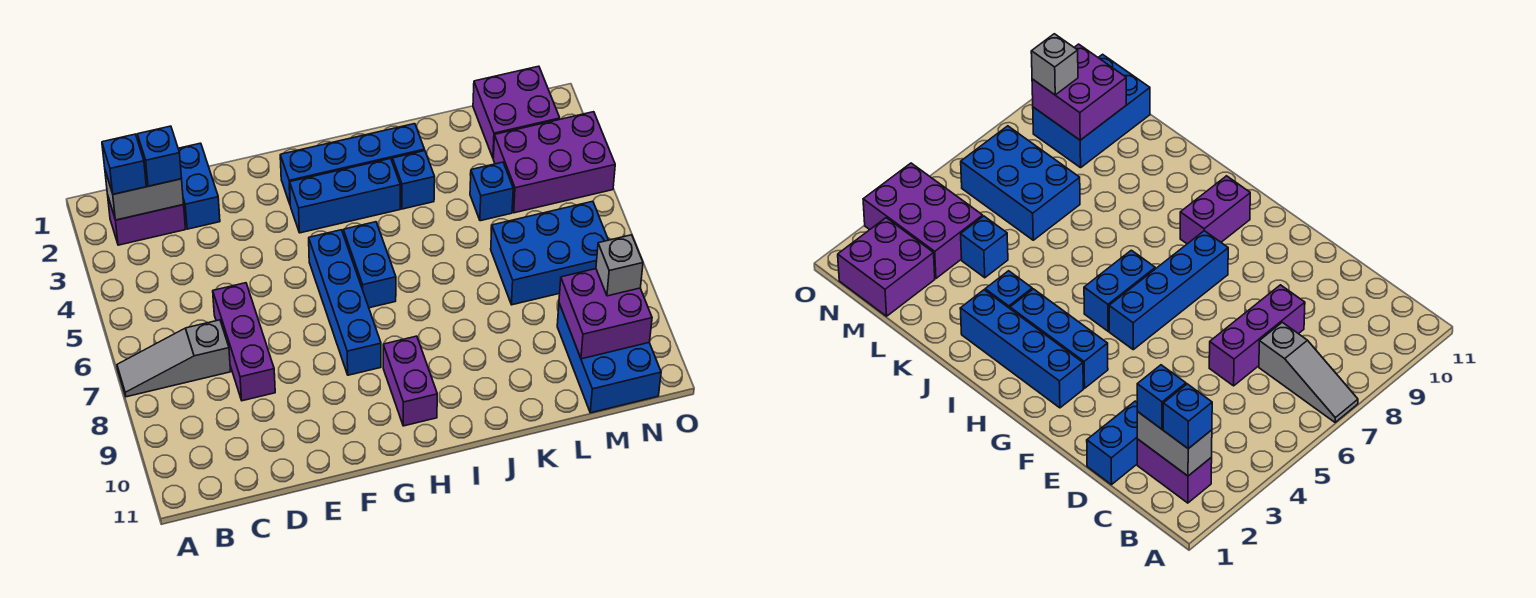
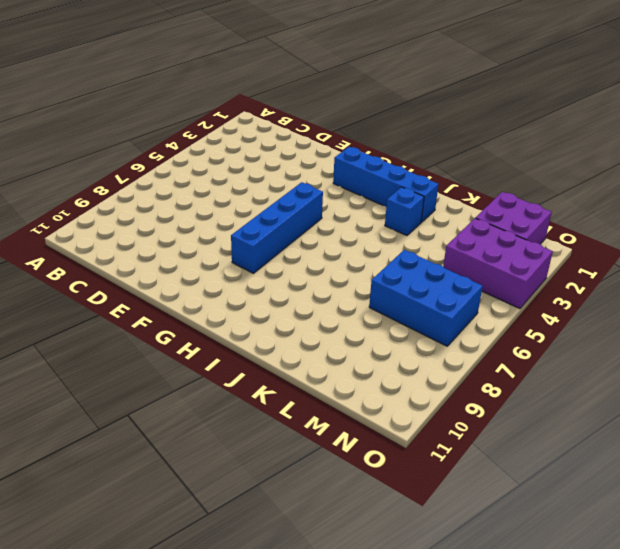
none -> grey slope A7:C7 level 1 top C
none -> purple brick B2:C2 level 1
none -> blue brick D1:D2 level 1

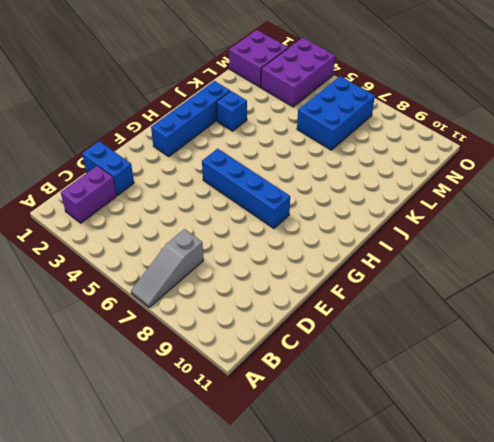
none -> purple brick D6:D8 level 1
none -> blue brick G3:I3 level 1
none -> blue brick H5:H6 level 1

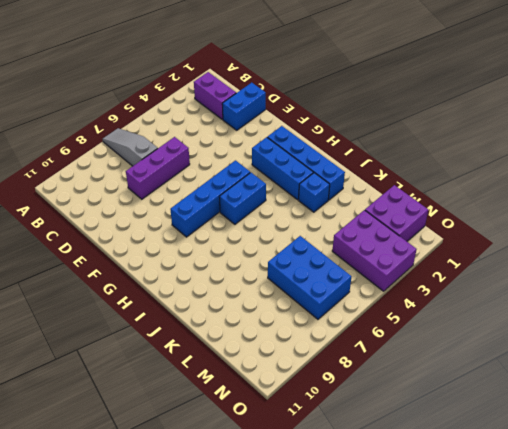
none -> purple brick H9:H10 level 1
none -> blue brick L4 level 1
none -> blue brick M9:N11 level 1

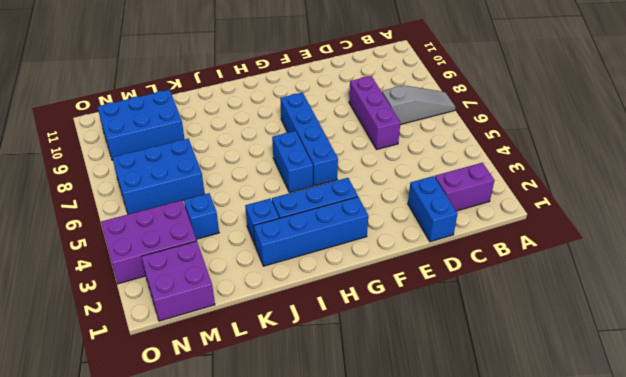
blue brick L9:N10 level 1 -> blue brick M9:N11 level 1
none -> purple brick H9:H10 level 1
none -> grey brick B2:C2 level 2
none -> purple brick M9:N10 level 2

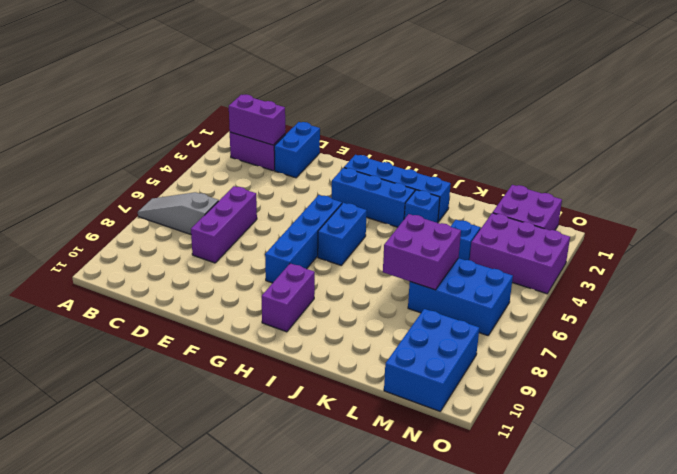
purple brick B2:C2 level 2 -> grey brick B2:C2 level 2
purple brick K6:L7 level 2 -> purple brick M9:N10 level 2
none -> blue brick B2 level 3
none -> blue brick C2 level 3
none -> grey brick N9 level 3

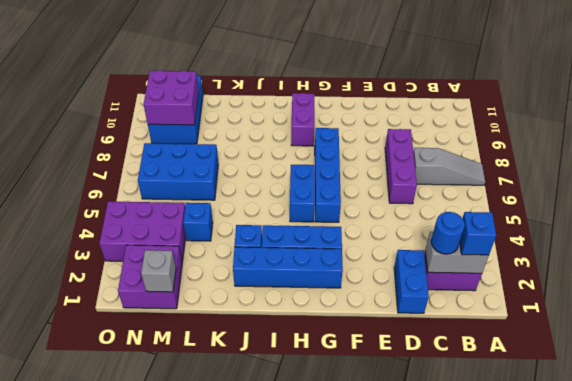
blue round brick C2 level 3 -> blue brick C2 level 3
grey brick M1 level 2 -> grey brick N9 level 3

